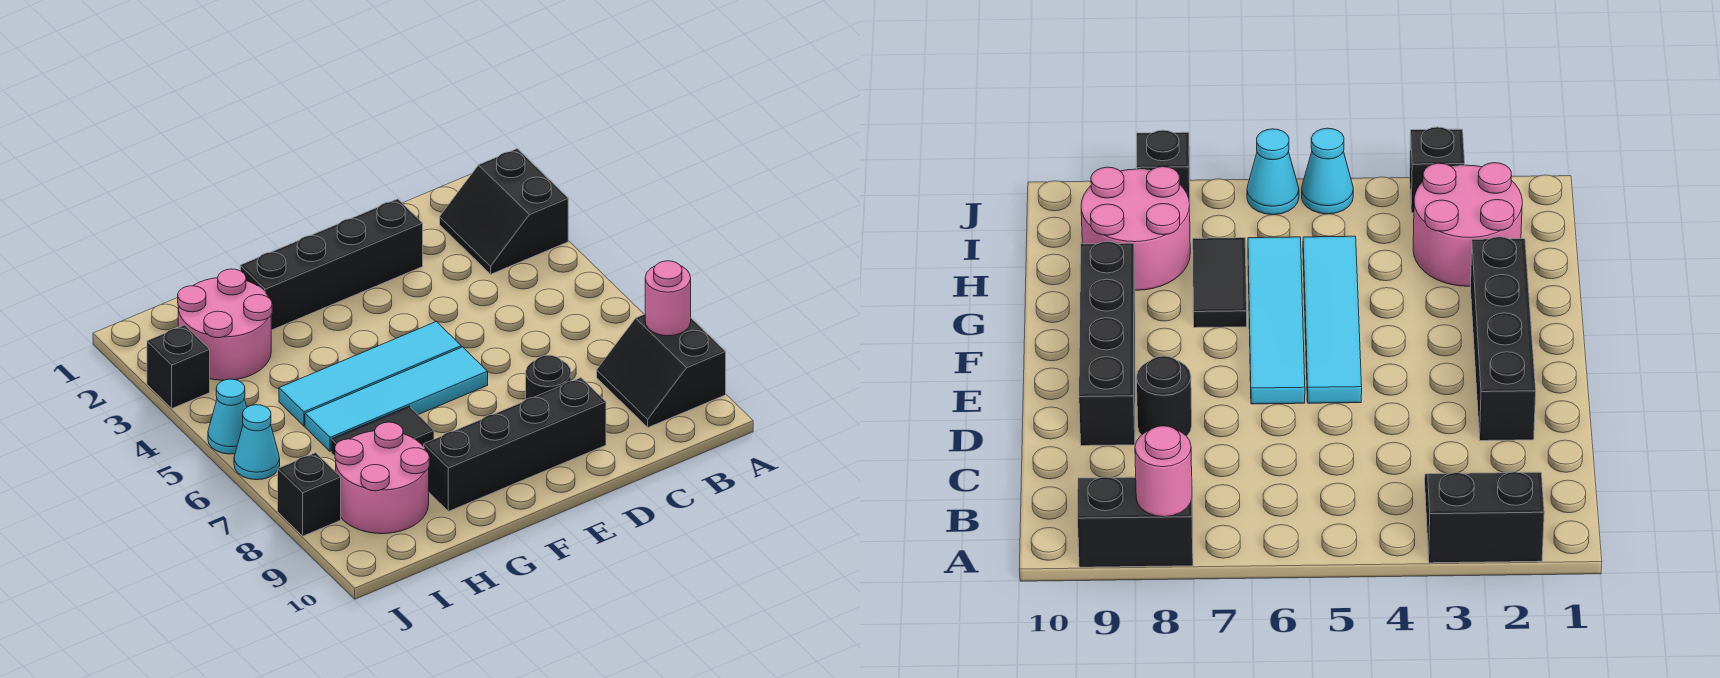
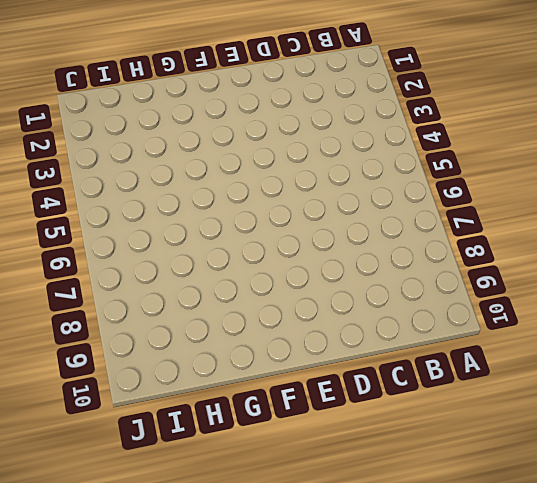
none -> black slope A2:B3 level 1 top A
none -> black slope A8:B9 level 1 top A
none -> black brick D2:G2 level 1

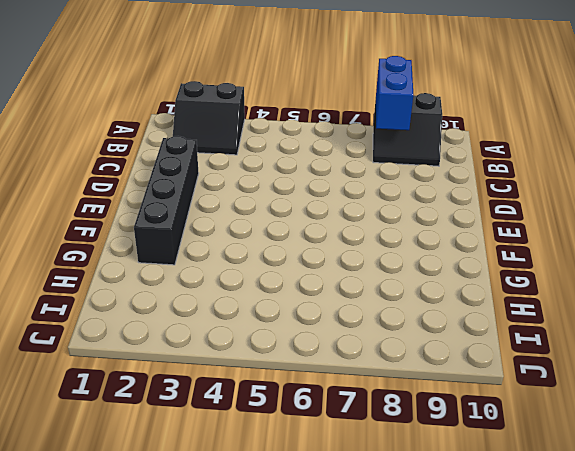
blue brick A8:B8 level 2 -> pink round brick A8 level 2
none -> black round brick D8 level 1
none -> black brick D9:G9 level 1
none -> cyan tile E5:H5 level 1

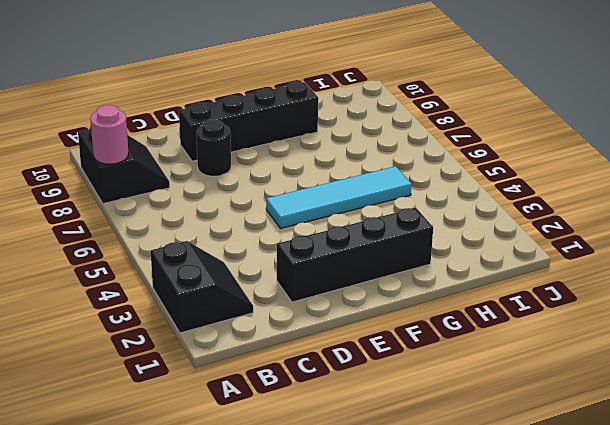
none -> cyan tile E6:H6 level 1
none -> black tile G7:H7 level 1
none -> pink round brick H2:I3 level 1

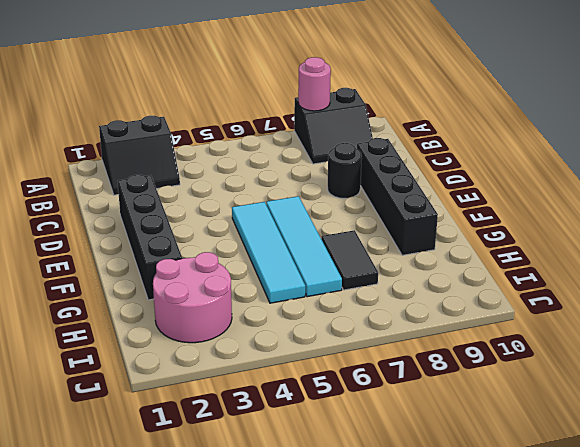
none -> pink round brick H8:I9 level 1
none -> black brick J3 level 1
none -> cyan cone J5 level 1

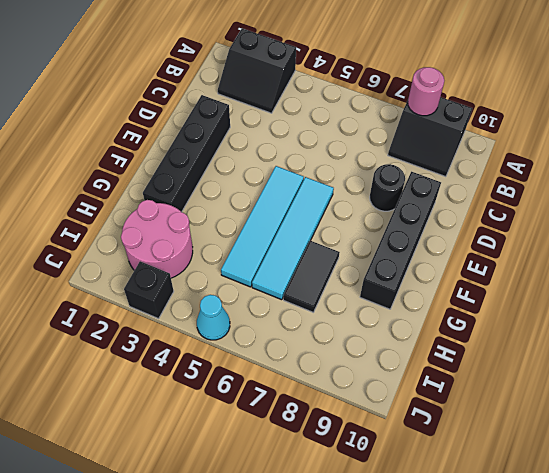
none -> pink round brick H8:I9 level 1
none -> cyan cone J6 level 1
none -> black brick J8 level 1

